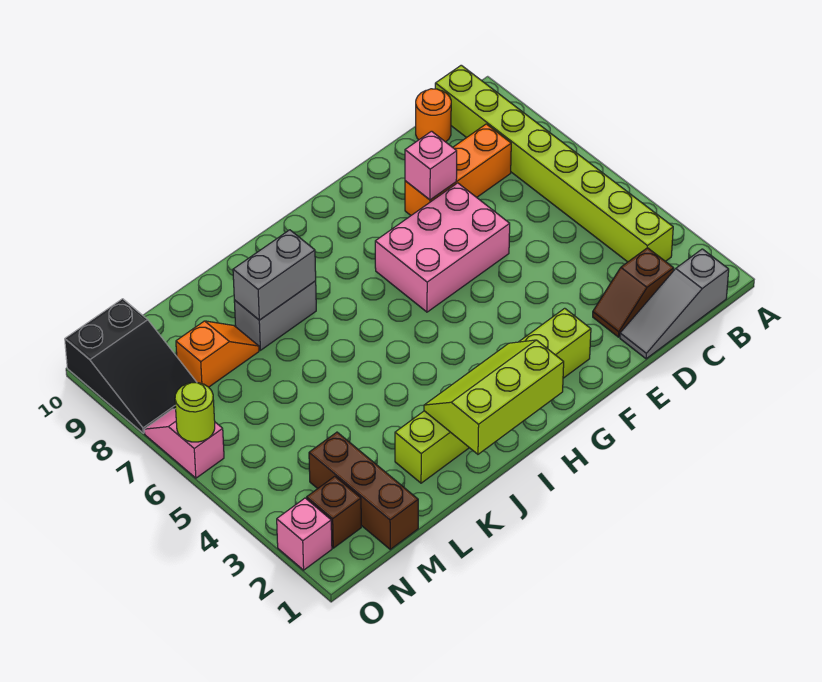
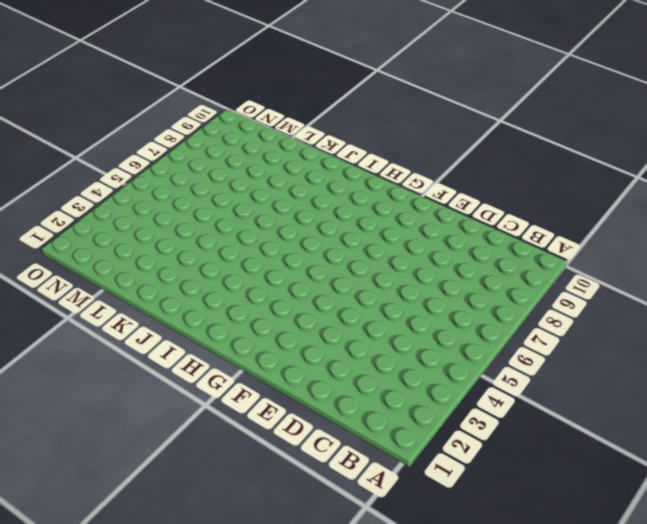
none -> grey slope B1:D1 level 1 top B
none -> lime brick B3:B10 level 1
none -> brown slope C2:D2 level 1 top C

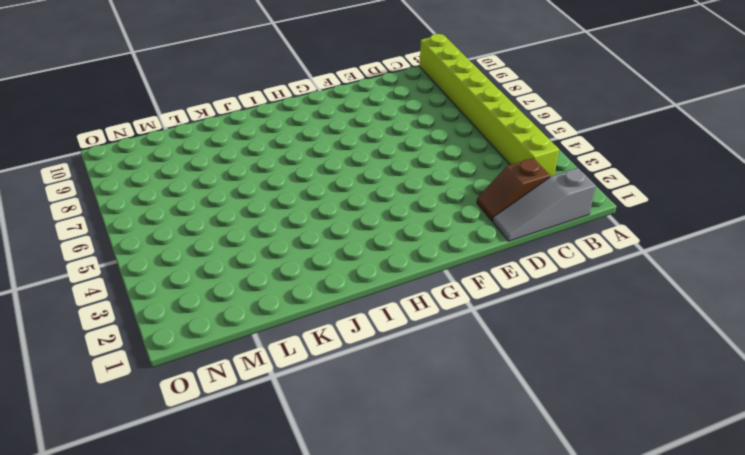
none -> orange brick C8:E8 level 1
none -> orange round brick C10 level 1
none -> pink brick E6:G7 level 1

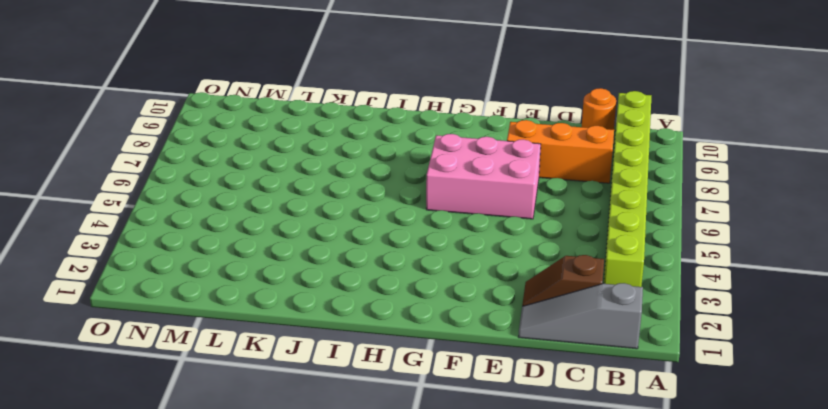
none -> lime brick F2:K2 level 1
none -> grey brick J8:K8 level 1
none -> orange slope L8:M8 level 1 top M

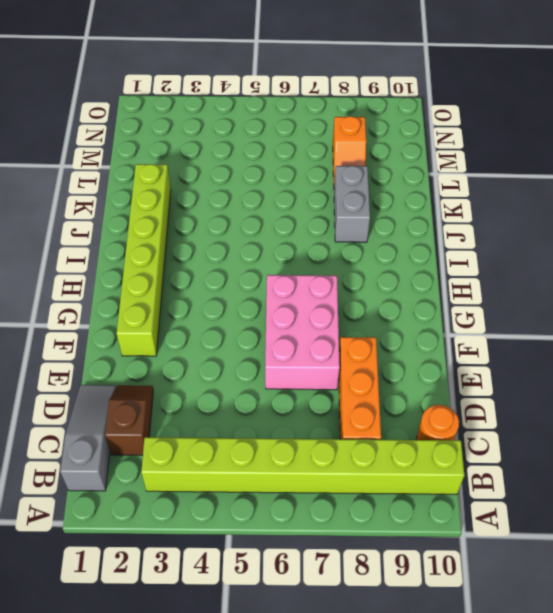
none -> brown brick M1:M3 level 1
none -> brown brick N2 level 1
none -> black slope N8:O10 level 1 top 10

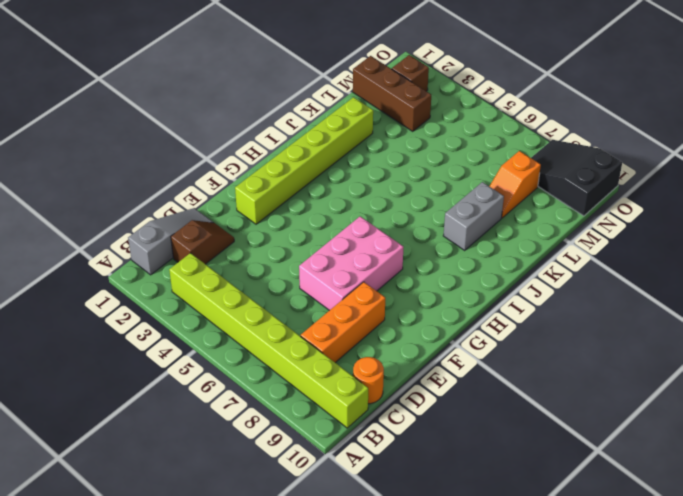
none -> pink brick O2 level 1
none -> pink slope O6:O7 level 1 top 6
none -> pink brick E8 level 2

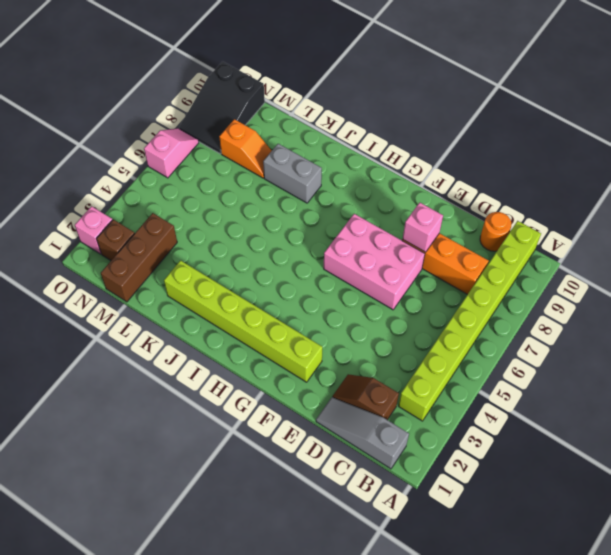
none -> lime slope H1:J2 level 2 top 1
none -> grey brick J8:K8 level 2
none -> lime round brick O6 level 2

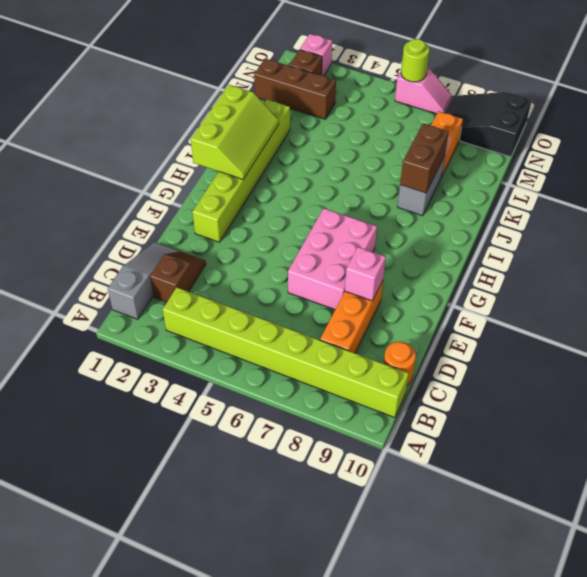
brown brick J8:K8 level 2 -> grey brick J8:K8 level 2

